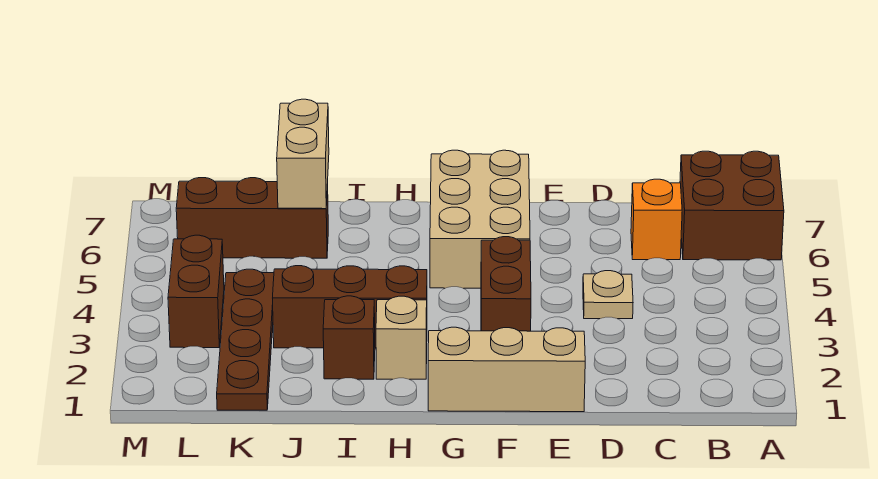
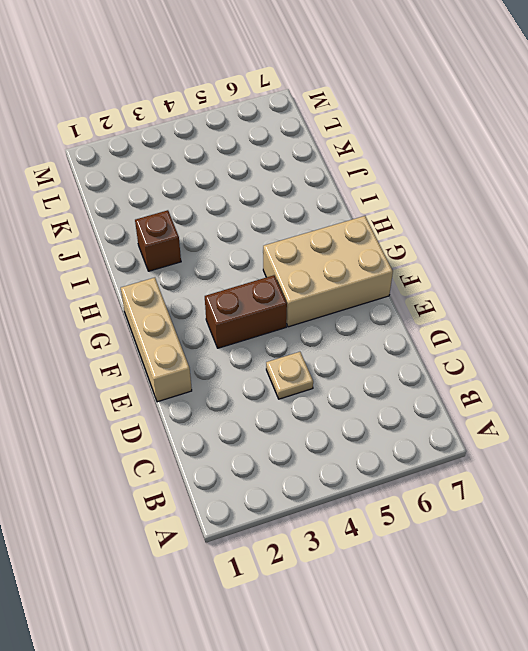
none -> brown brick A6:B7 level 1
none -> orange brick C6 level 1
none -> tan brick H2 level 1

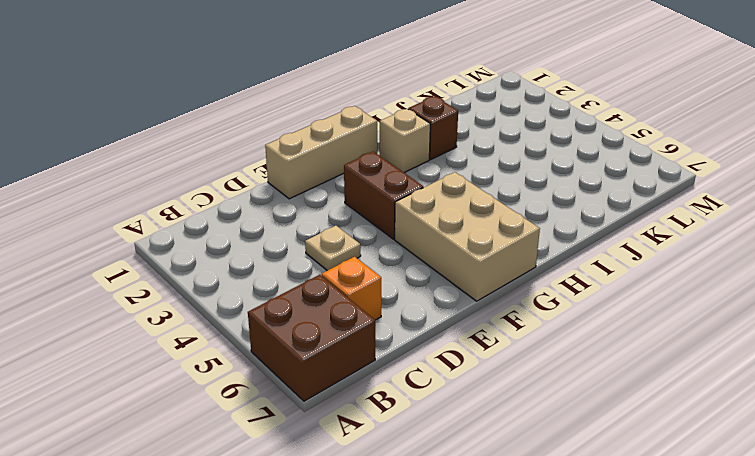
none -> brown brick H3:J3 level 1
none -> brown brick J6:L6 level 1
none -> brown plate K1:K4 level 1

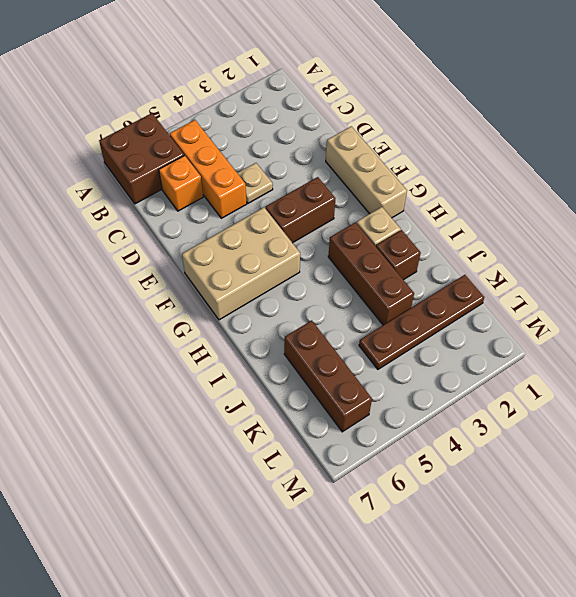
orange brick B5:D5 level 1 -> none
none -> brown brick L3:L4 level 1
none -> tan brick J6:J7 level 2

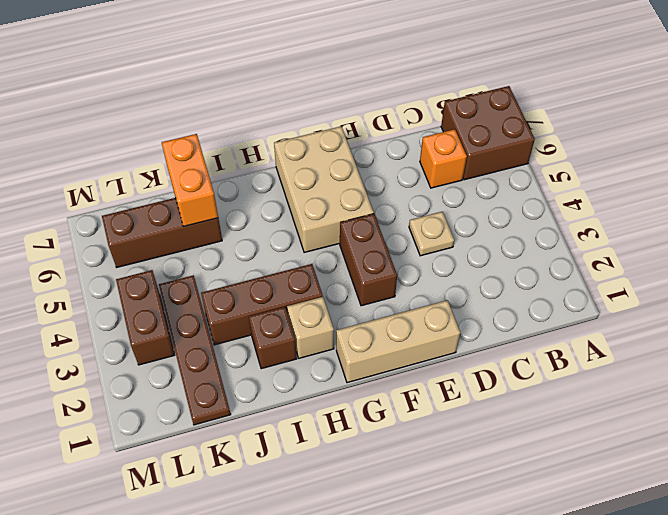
orange brick J6:J7 level 2 -> tan brick J6:J7 level 2

